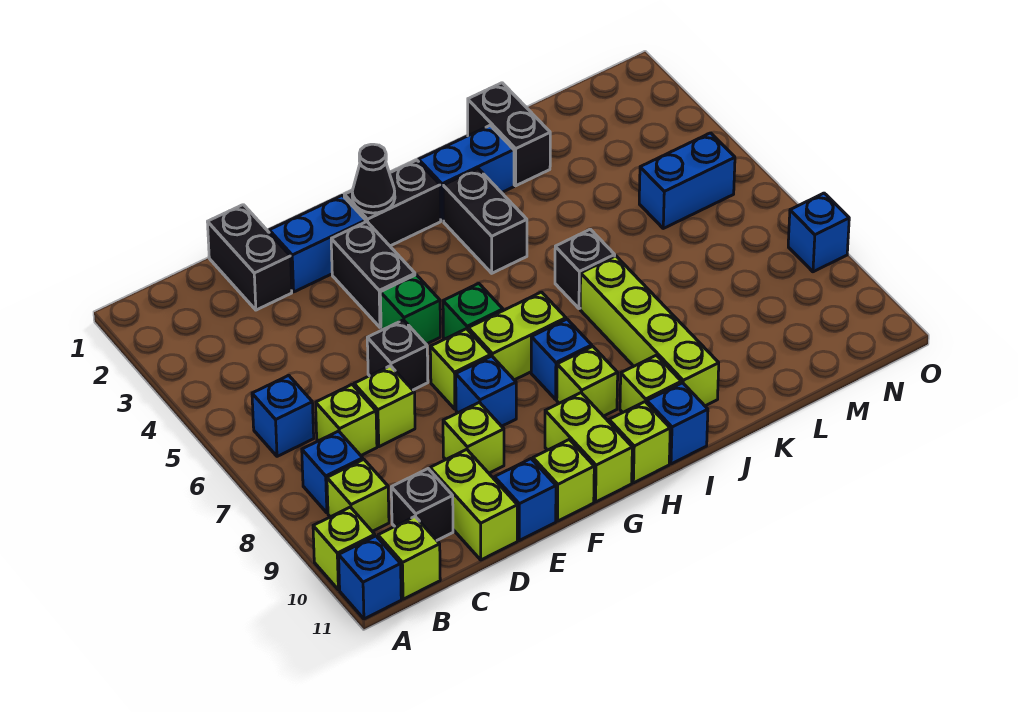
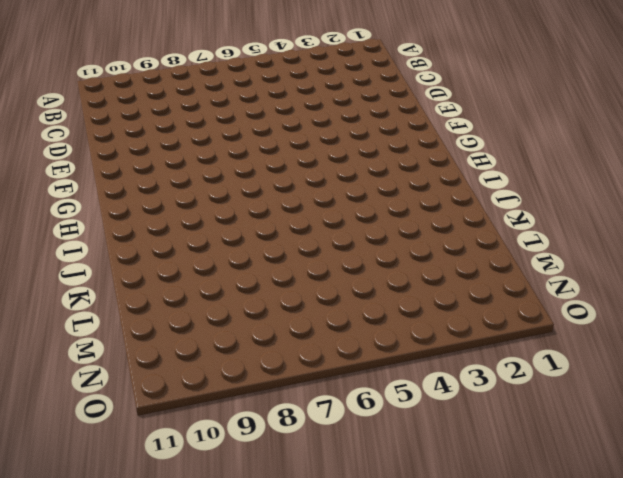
none -> lime brick A10 level 1
none -> blue brick A11 level 1
none -> blue brick B6 level 1
none -> blue brick B8 level 1

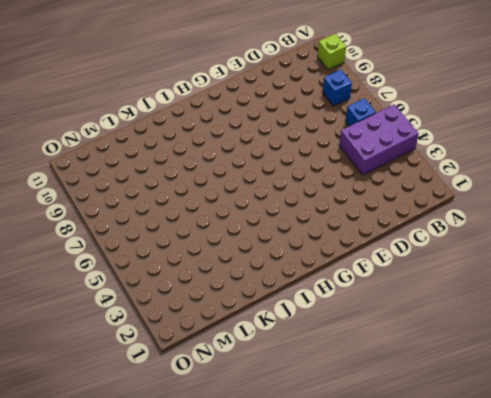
purple brick A4:C5 level 1 -> none
none -> blue brick A11 level 1
none -> lime brick B9 level 1
none -> lime brick B11 level 1
none -> lime brick C7 level 1

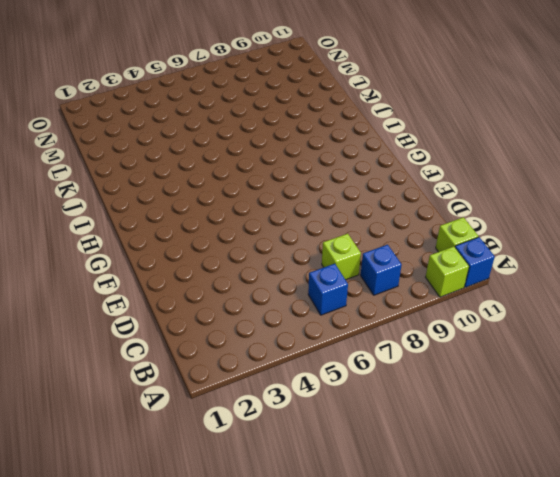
none -> lime brick B9 level 1
none -> black brick C10 level 1
none -> black brick D1:D2 level 1
none -> lime brick D7 level 1

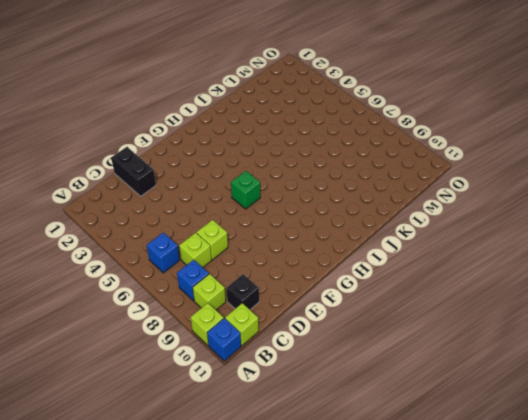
none -> lime brick D10:D11 level 1
none -> blue brick E2:F2 level 1
none -> black brick E6 level 1
none -> lime brick E9 level 1

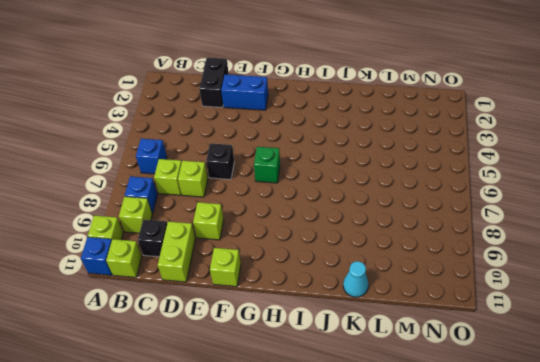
cyan cone K11 level 1 -> none
none -> blue brick E11 level 1
none -> black brick F3:F4 level 1
none -> green brick F5 level 1
none -> lime brick F7 level 1

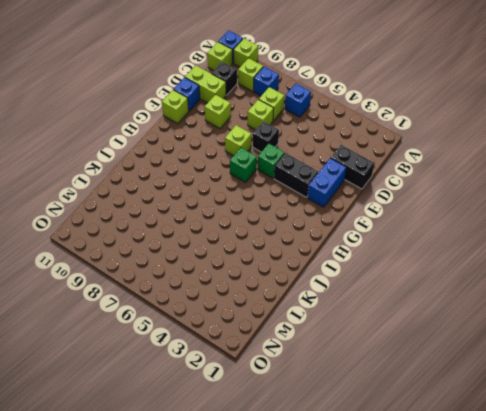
none -> blue brick F8 level 1
none -> black brick G2:H2 level 1
none -> lime brick G7:H7 level 1
none -> lime brick G10:G11 level 1

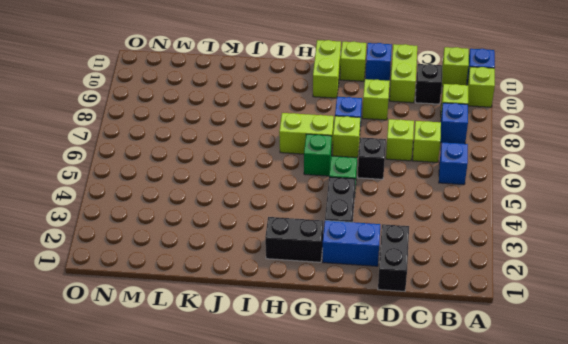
none -> blue brick H8 level 1
none -> lime brick H9 level 1
none -> lime brick H11 level 1
none -> blue brick I2:J2 level 1

